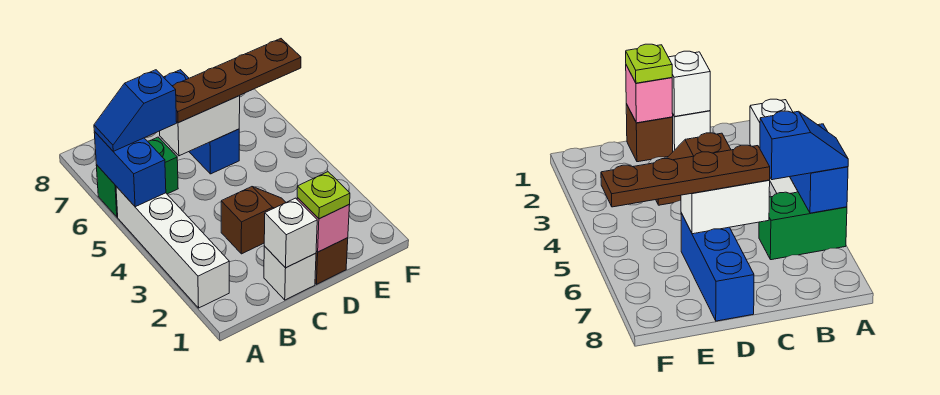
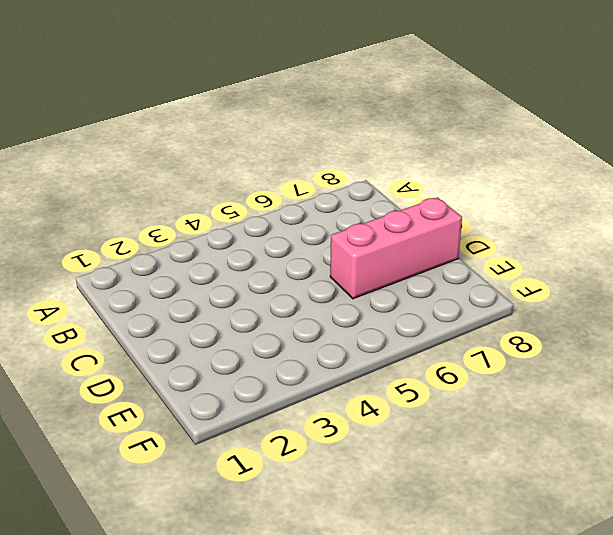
pink brick D6:D8 level 1 -> blue brick D6:D8 level 1
none -> white brick A2:A5 level 1
none -> green brick A6:B6 level 1
none -> white brick C1 level 1

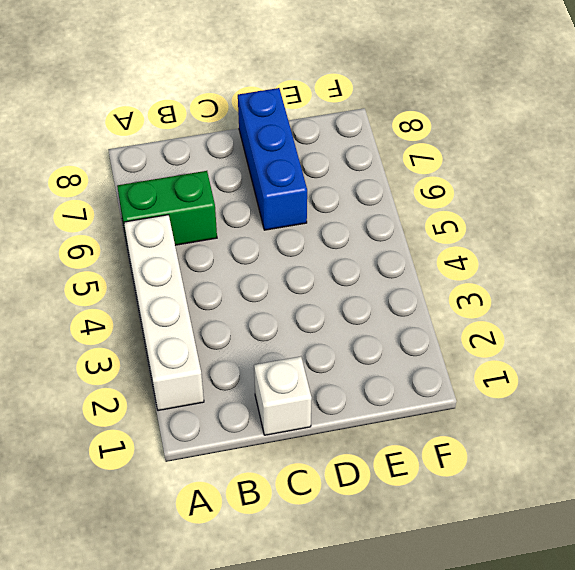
none -> brown slope C3:D3 level 1 top C
none -> brown brick D1 level 1
none -> blue brick A5:A6 level 2

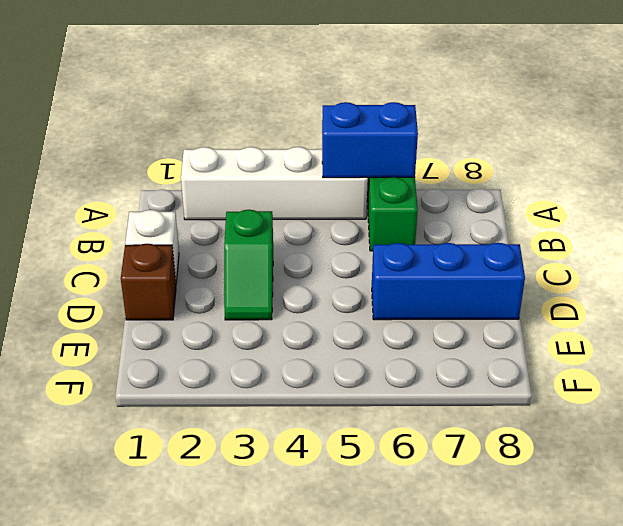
green slope C3:D3 level 1 top C -> brown slope C3:D3 level 1 top C
none -> white brick C1 level 2
none -> white brick C6:D6 level 2
none -> pink brick D1 level 2

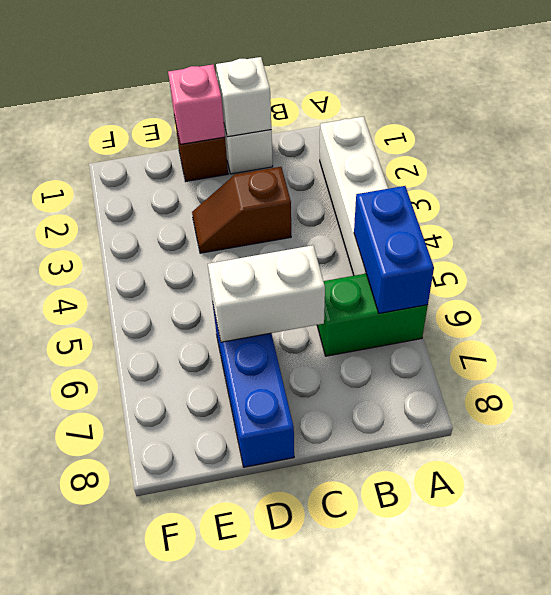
none -> blue slope A6:B6 level 3 top B
none -> brown plate C6:F6 level 3
none -> lime plate D1 level 3

